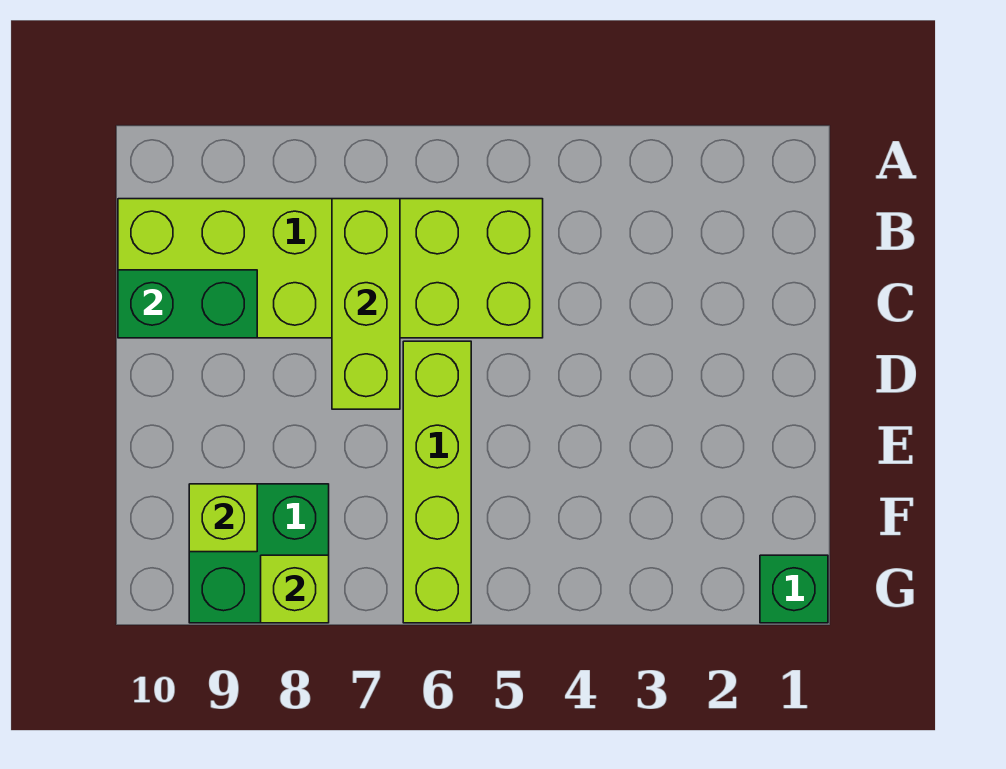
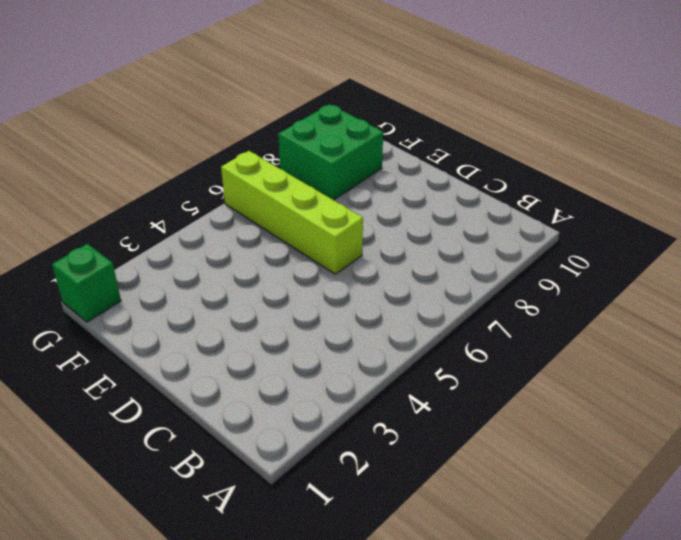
none -> lime brick B5:C10 level 1
none -> lime brick B7:D7 level 2

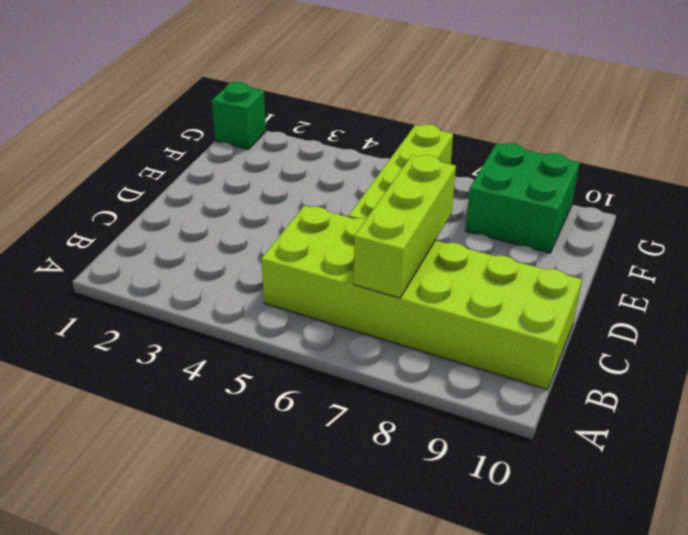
none -> green brick C9:C10 level 2
none -> lime brick F9 level 2

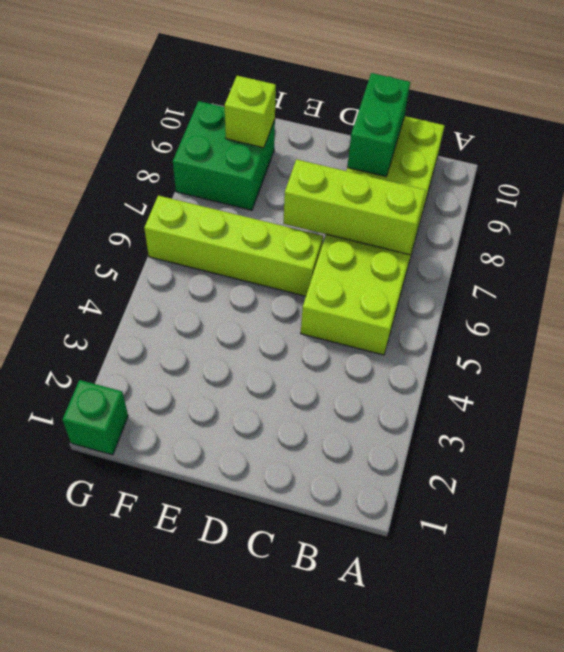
none -> lime brick G8 level 2

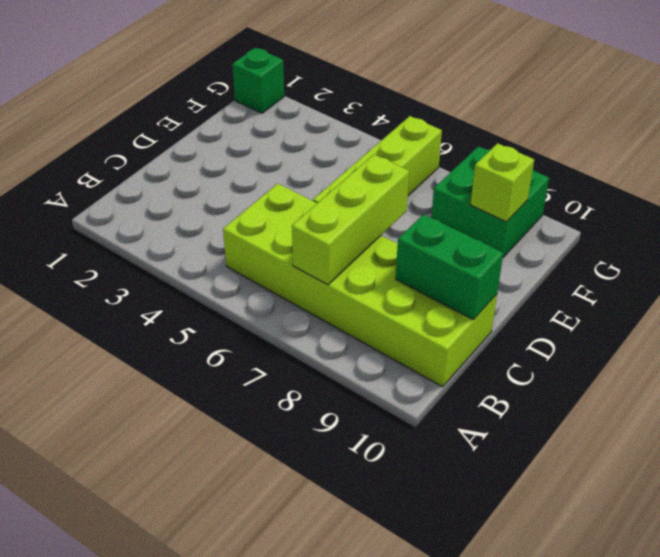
none -> lime brick G8 level 2

